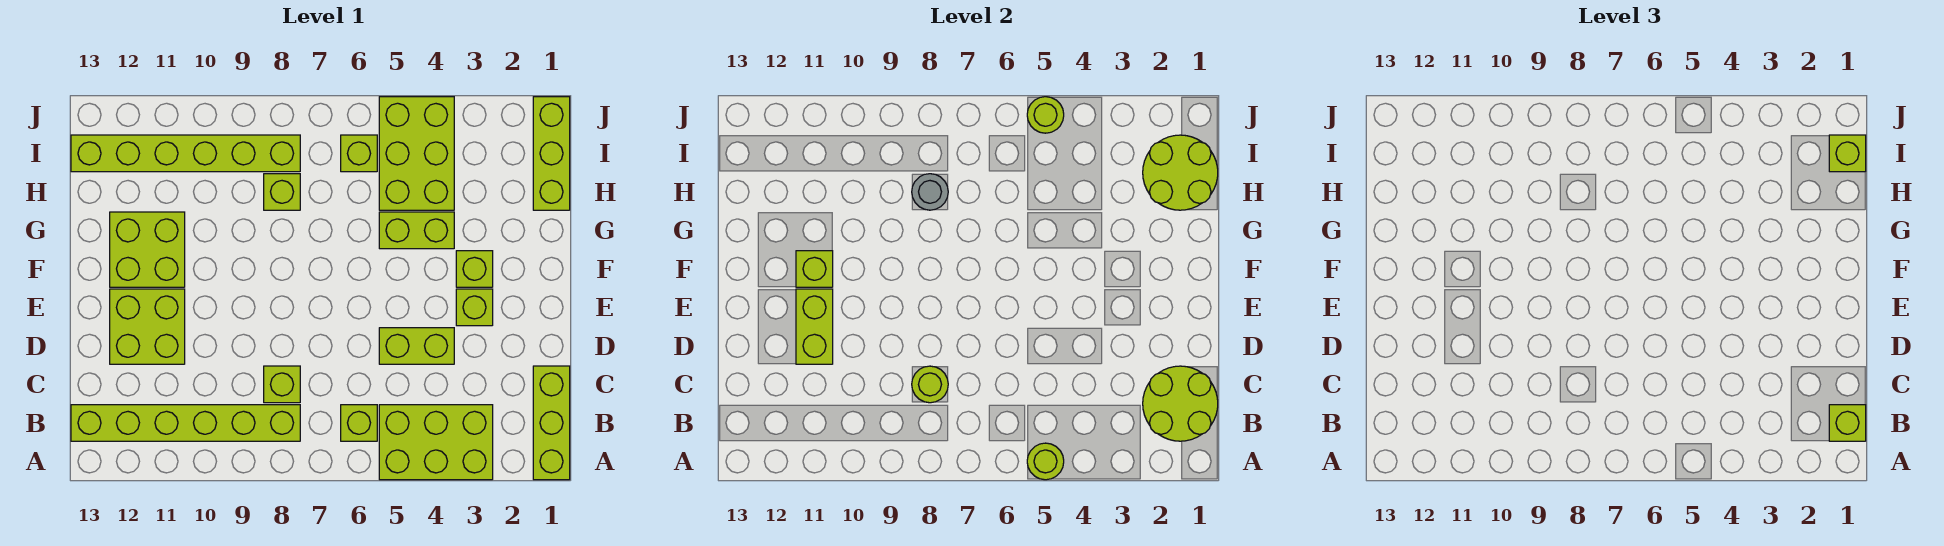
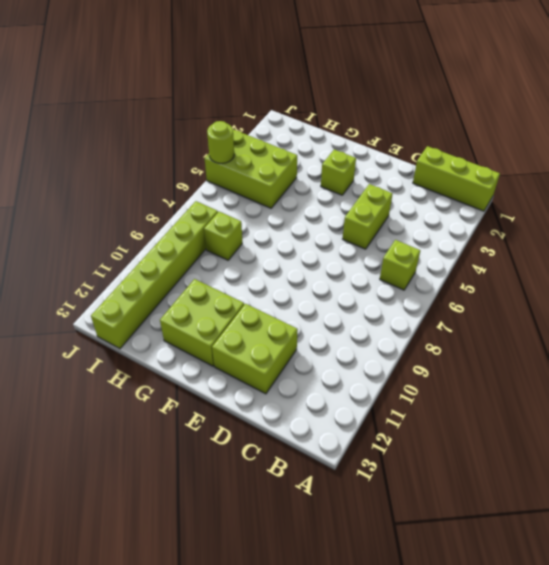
none -> lime brick A3:B5 level 1
none -> lime brick B8:B13 level 1
none -> lime brick C8 level 1

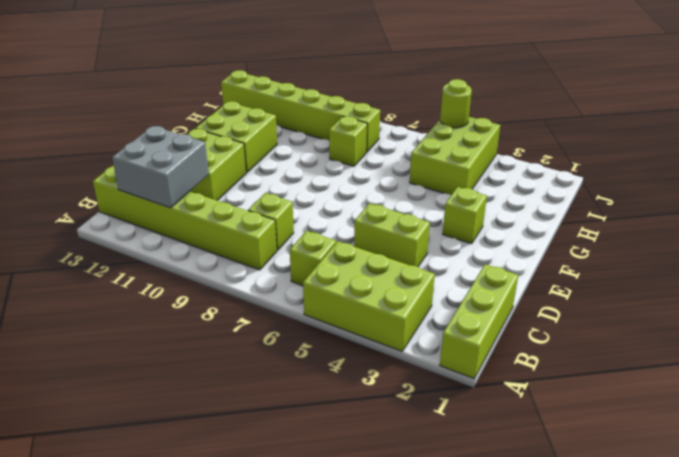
grey brick B11:C12 level 2 -> none
none -> lime brick E3 level 1
none -> lime brick G4:G5 level 1
none -> lime brick H1:J1 level 1

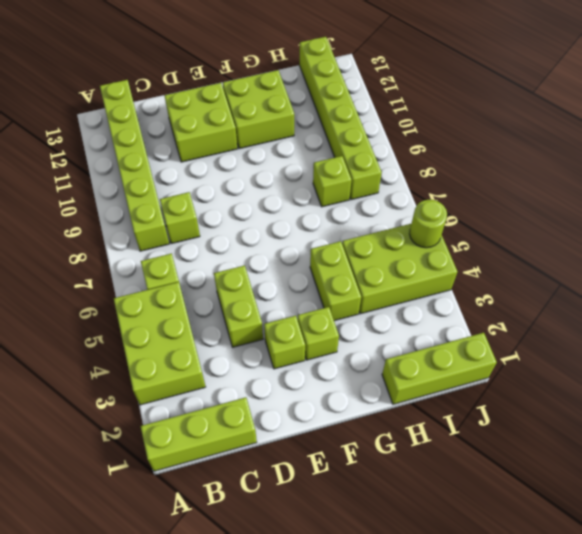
none -> lime brick I6 level 1
none -> lime round brick A5 level 2
none -> lime round brick B1:C2 level 2

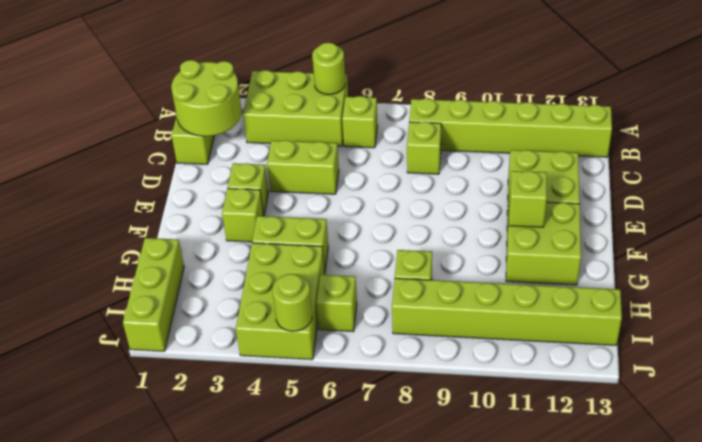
none -> lime round brick C8 level 2
none -> lime brick D11:E11 level 2
none -> lime round brick H1:I2 level 2

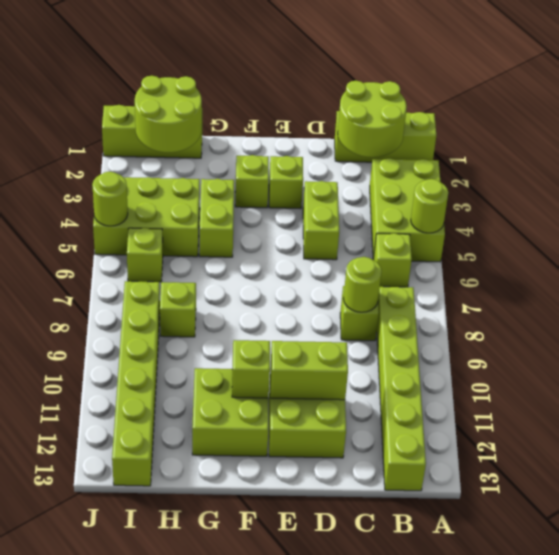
none -> grey round brick H8 level 2
none -> lime brick B1 level 3
none -> lime brick I1 level 3

